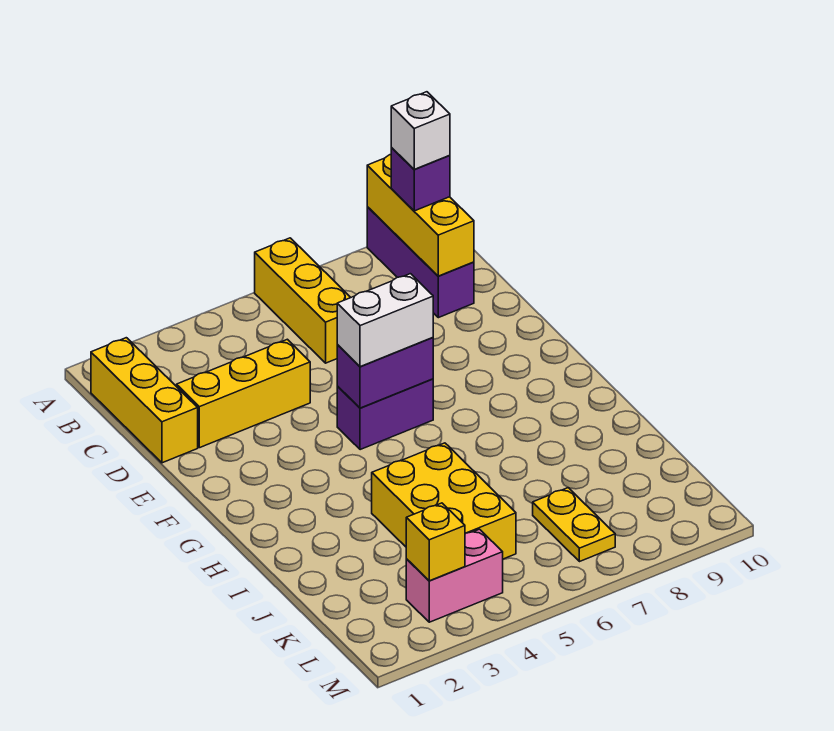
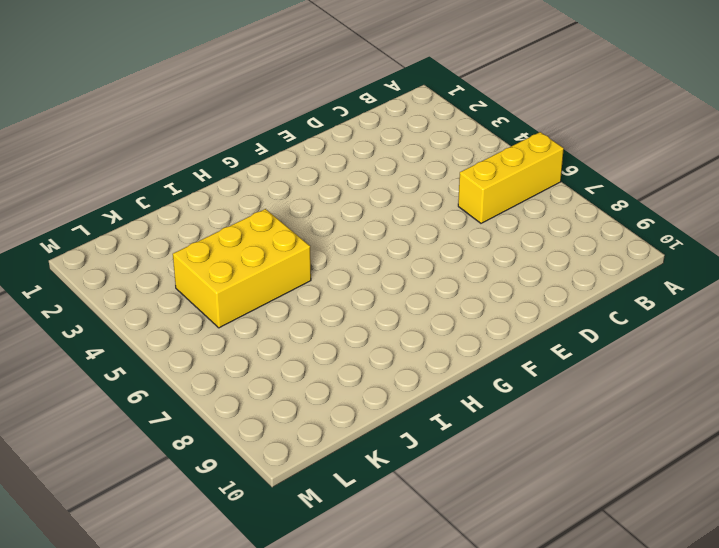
none -> purple brick A9:C9 level 1
none -> yellow brick B1:D1 level 1
none -> yellow brick D2:D4 level 1

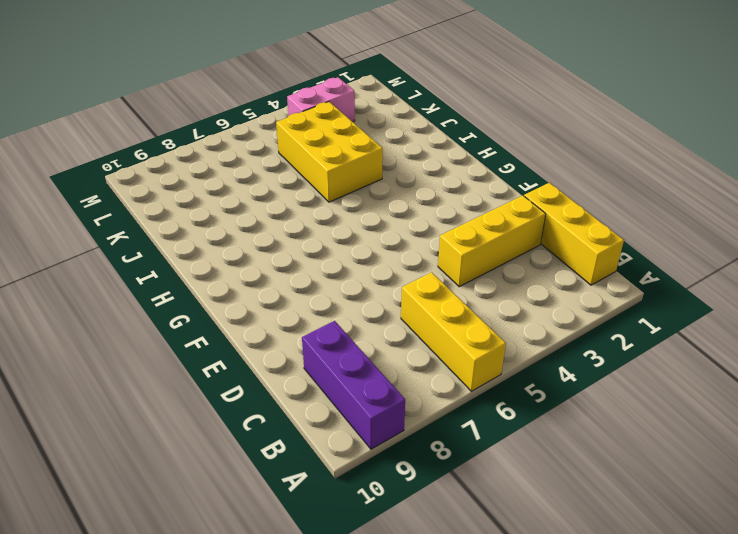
none -> purple brick F5:F6 level 1
none -> yellow plate K7:L7 level 1
none -> yellow brick A9:C9 level 2

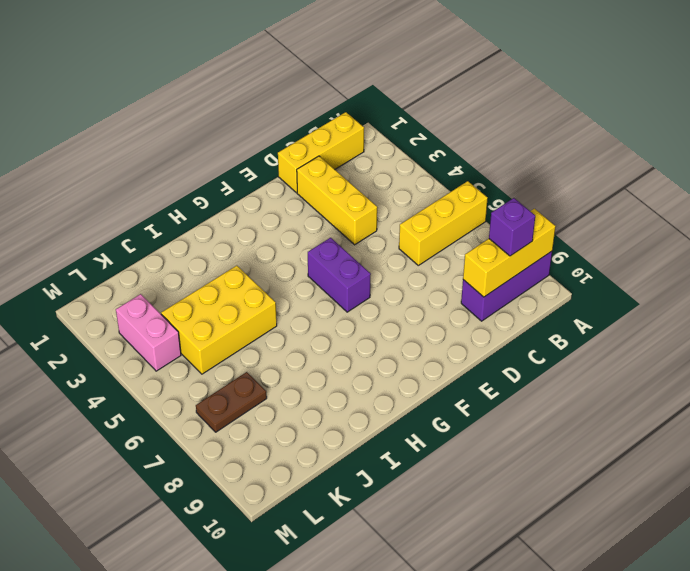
brown plate K7:L7 level 1 -> yellow plate K7:L7 level 1
none -> purple brick F5:F6 level 2
none -> yellow brick L3 level 2
none -> white brick F5:F6 level 3

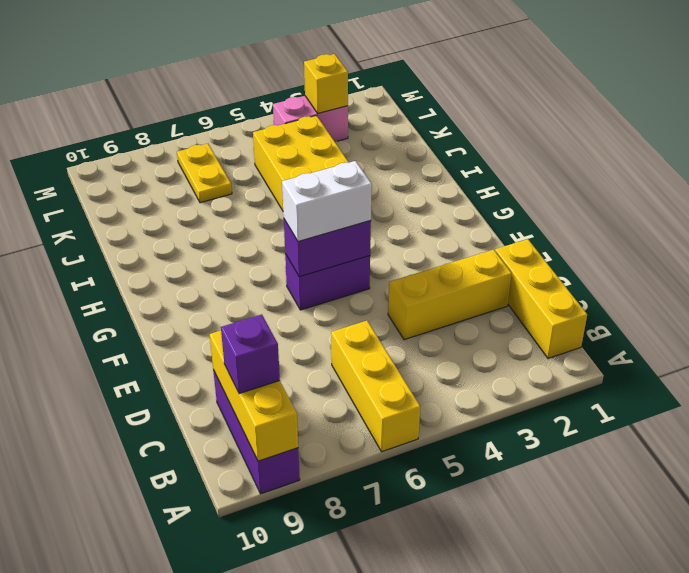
none -> white brick B9 level 4

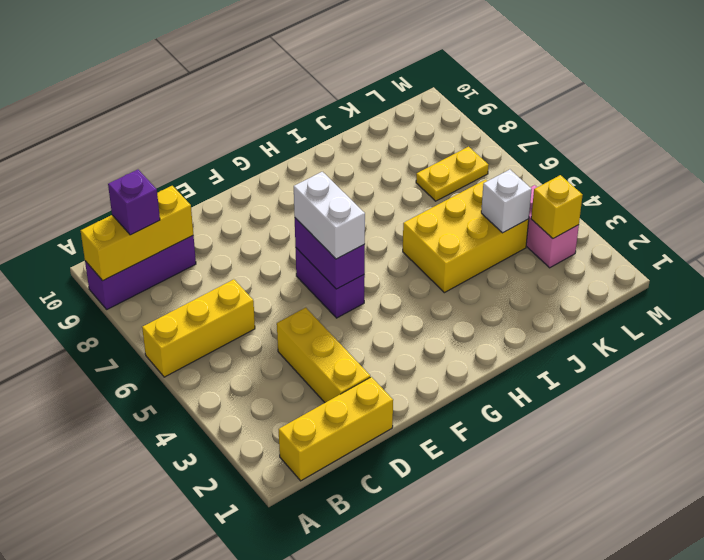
white brick K4 level 2 -> white brick B9 level 4

